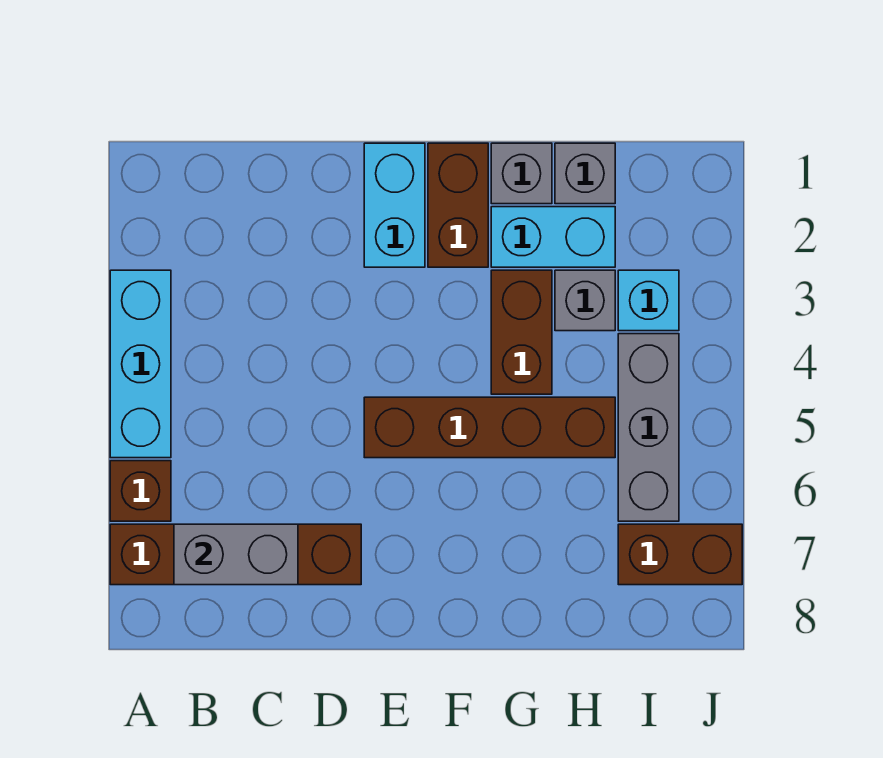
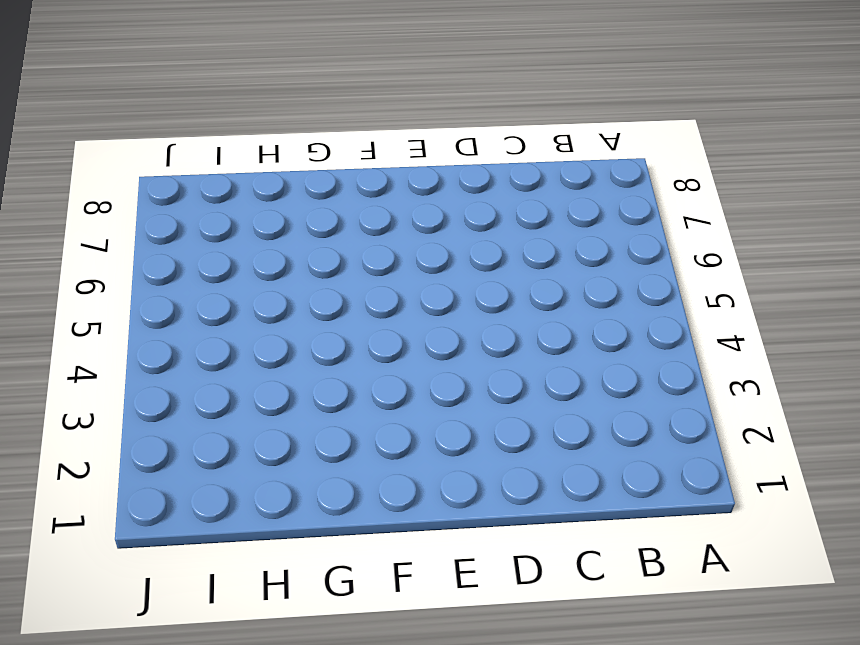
none -> cyan brick A3:A5 level 1
none -> brown brick A6 level 1
none -> brown brick A7:D7 level 1

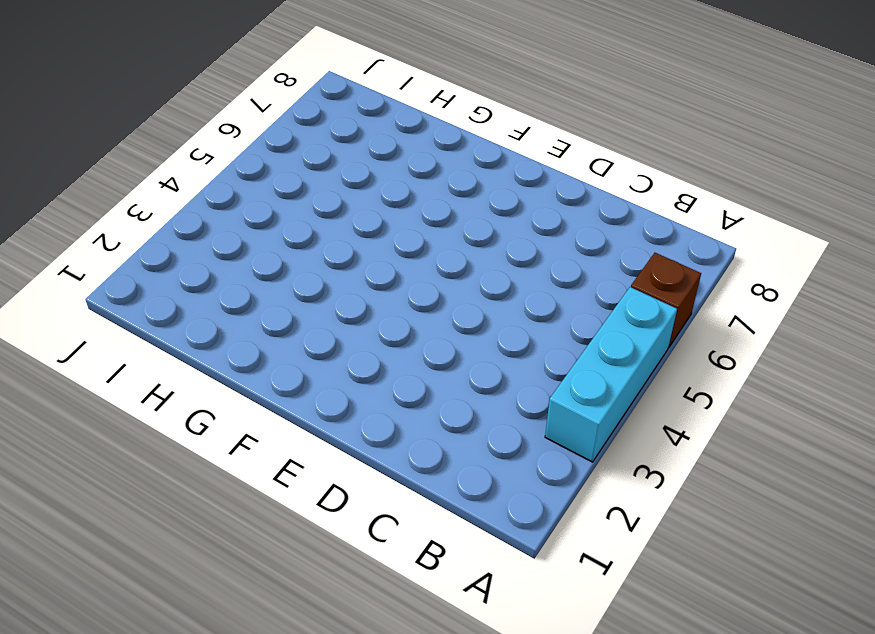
none -> brown brick A7:D7 level 1
none -> cyan brick E1:E2 level 1
none -> brown brick E5:H5 level 1

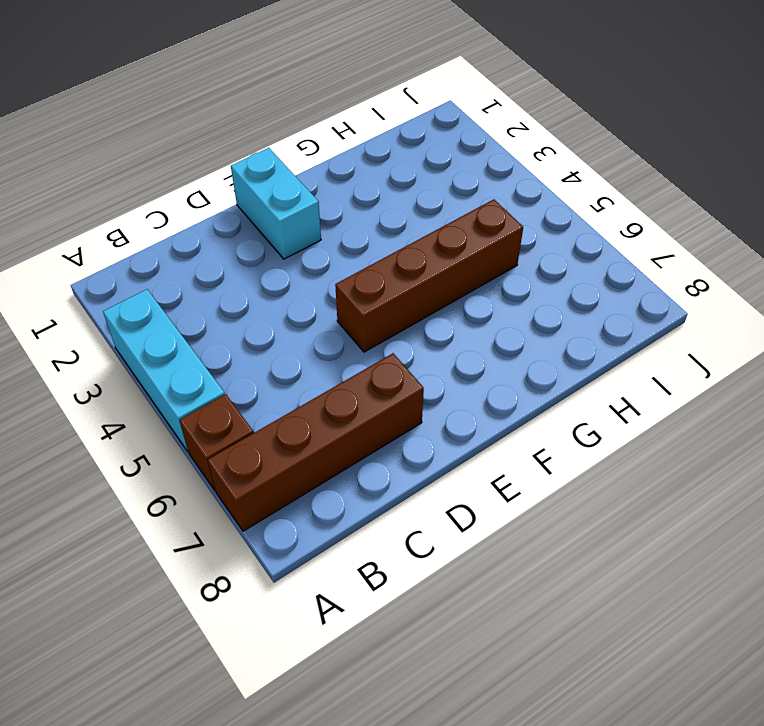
none -> brown brick F1:F2 level 1
none -> grey brick G1 level 1
none -> cyan brick G2:H2 level 1

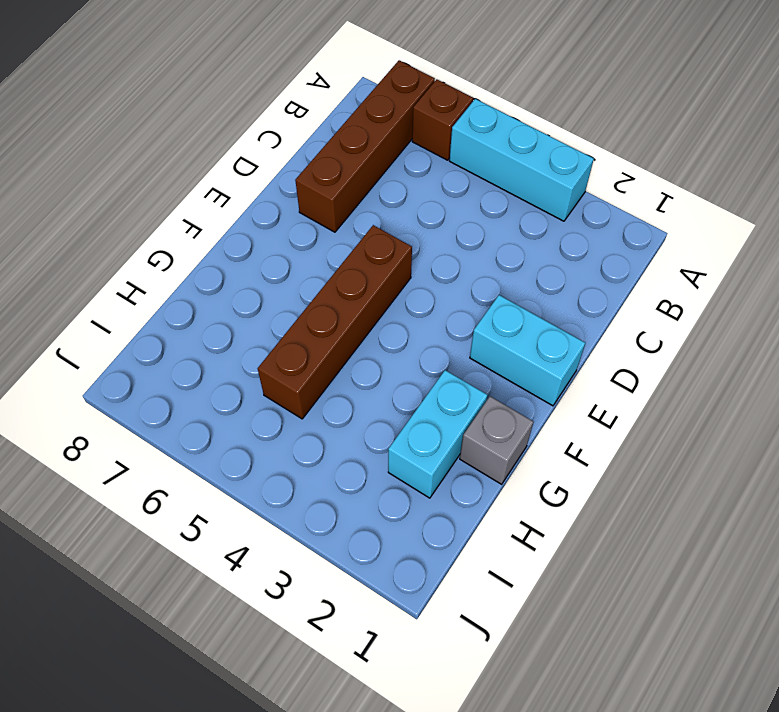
none -> brown brick F1:F2 level 1
none -> brown brick G3:G4 level 1
none -> grey brick H1 level 1

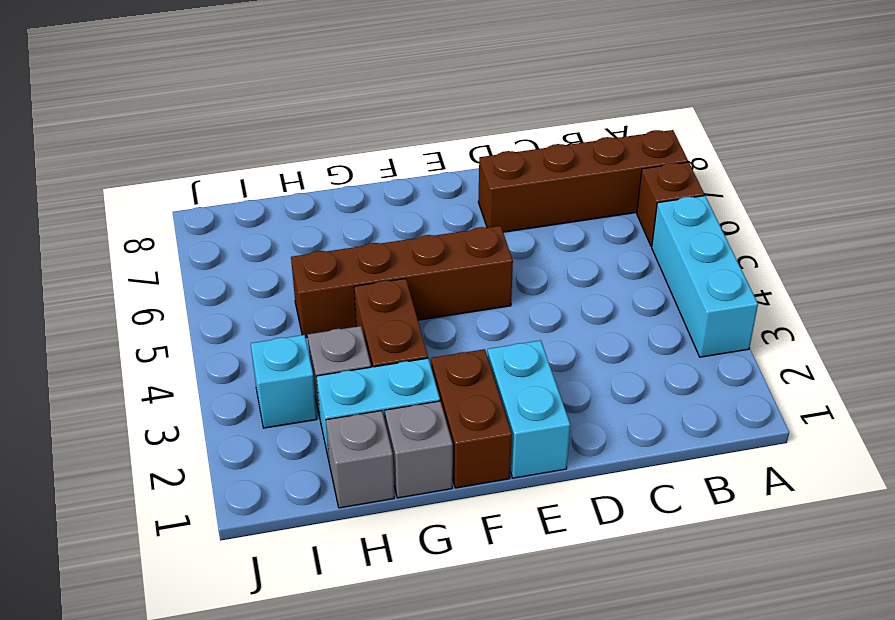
none -> grey brick I4:I6 level 1
none -> brown brick I7:J7 level 1
none -> grey brick B7:C7 level 2

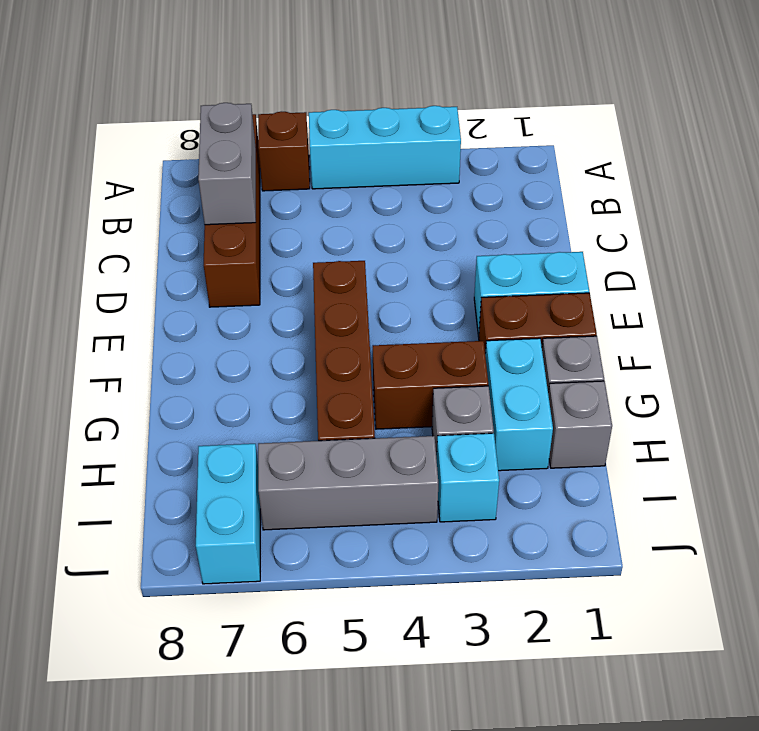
cyan brick I7:J7 level 1 -> brown brick I7:J7 level 1

